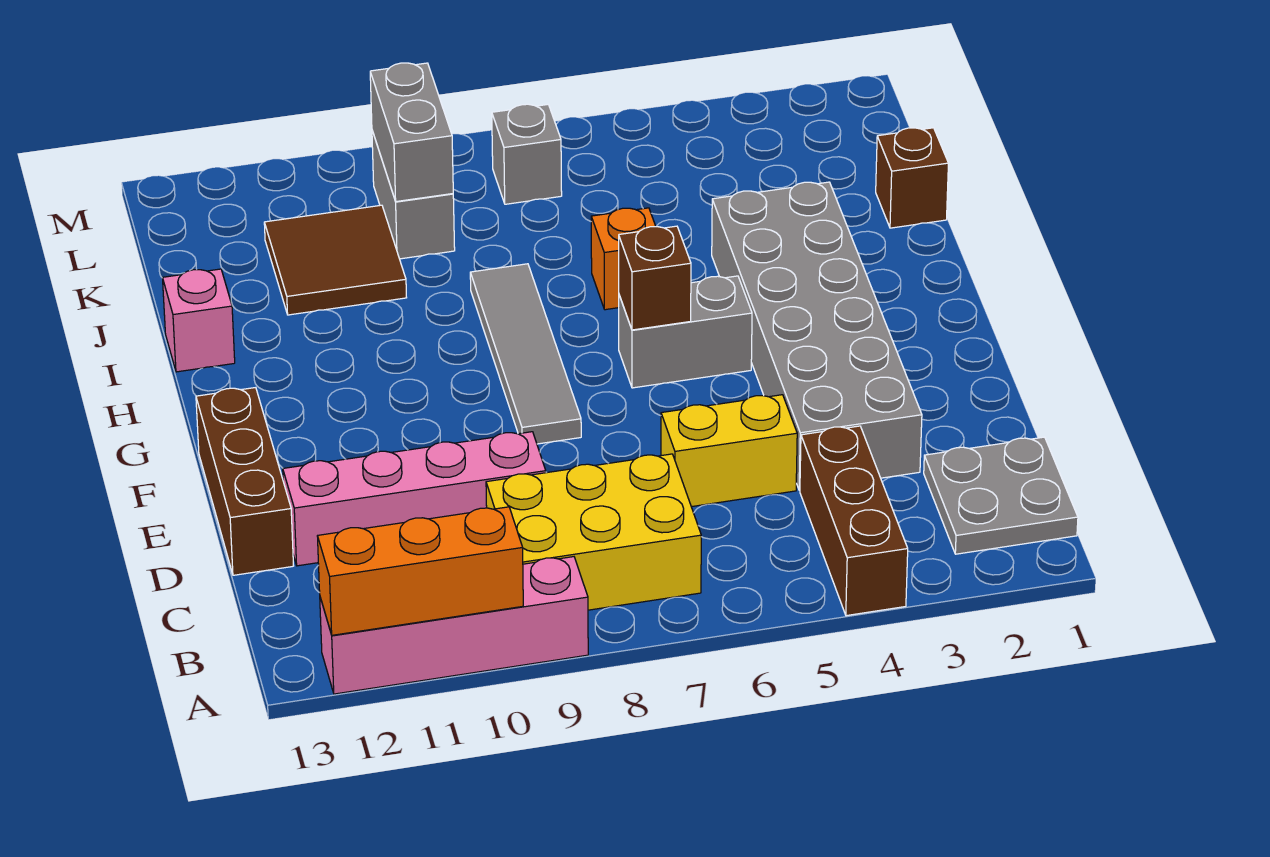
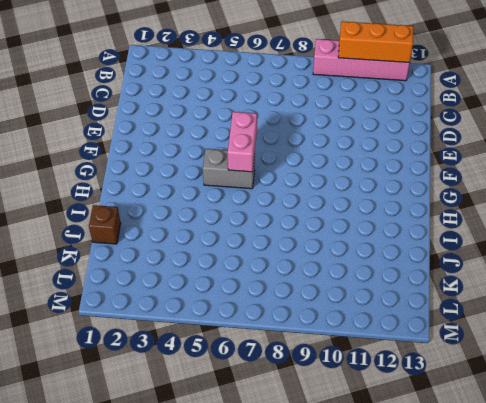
pink brick F6:G6 level 2 -> brown brick G6 level 2
none -> brown brick A4:C4 level 1
none -> grey plate B1:C2 level 1
none -> yellow brick B7:C9 level 1

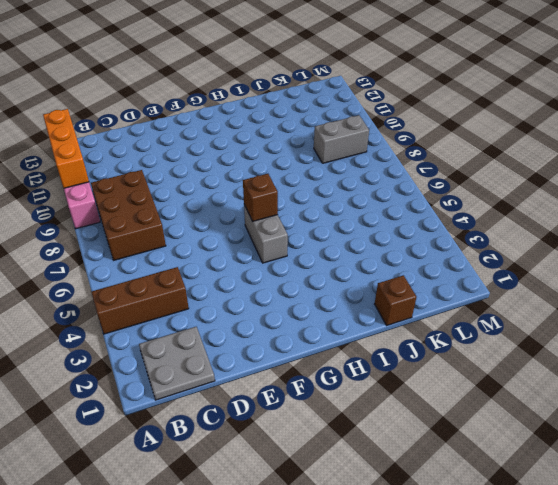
brown brick B7:C9 level 1 -> yellow brick B7:C9 level 1
none -> grey brick D3:I4 level 1
none -> yellow brick D5:D6 level 1
none -> pink brick D9:D12 level 1

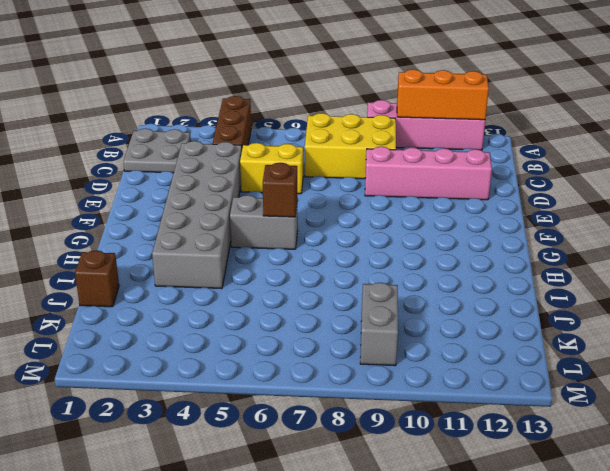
none -> brown brick D13:F13 level 1
none -> grey tile F8:I8 level 1
none -> orange brick I6 level 1

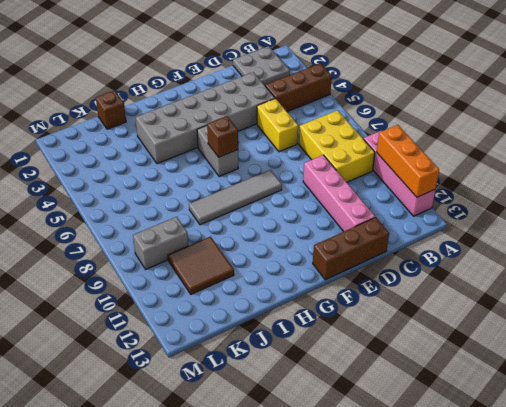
none -> orange brick I6 level 1
none -> pink brick I13 level 1
none -> grey brick L7 level 1

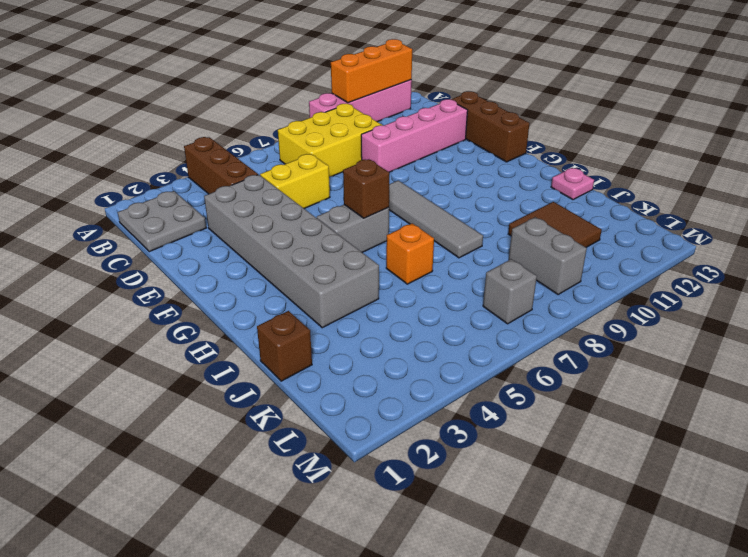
pink plate I13 level 1 -> pink brick I13 level 1
none -> grey brick K9:L9 level 2

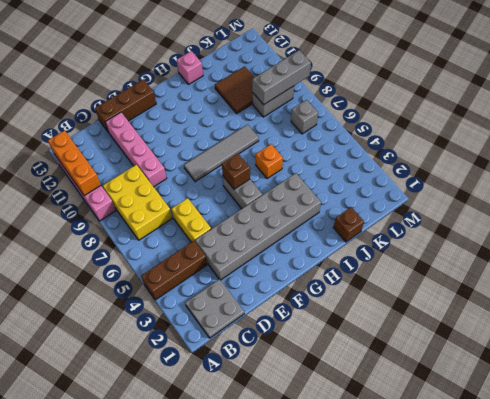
grey brick K9:M9 level 2 -> grey brick K9:L9 level 2

